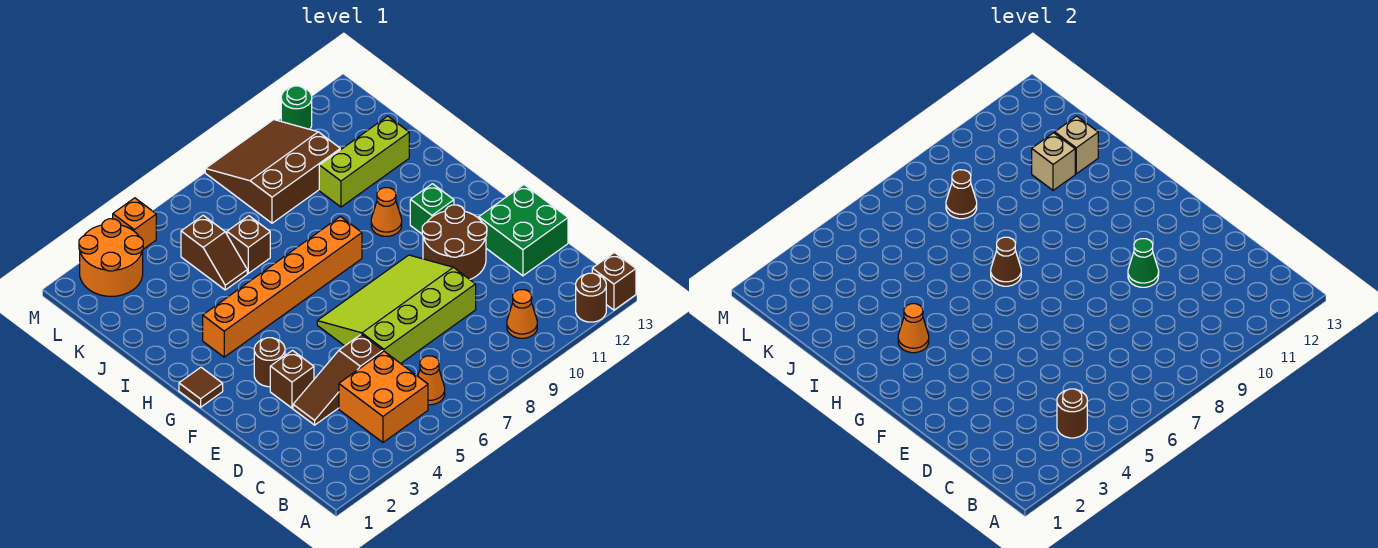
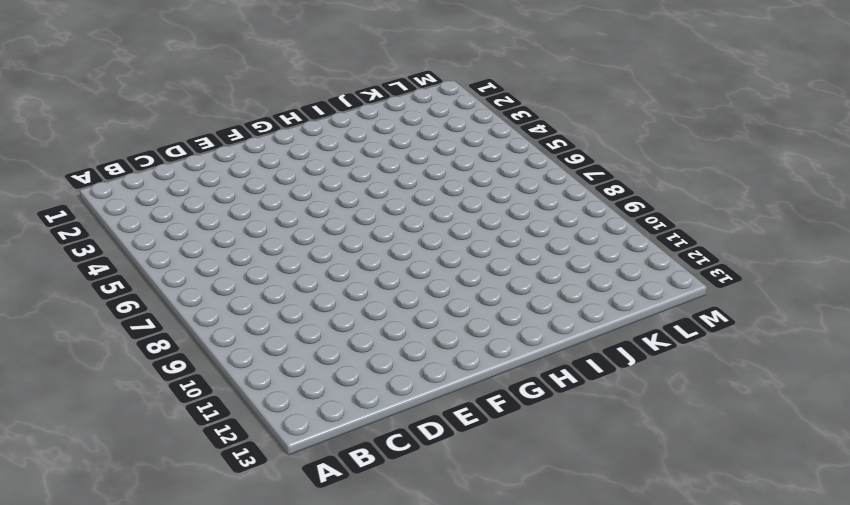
none -> brown round brick A12 level 1
none -> brown brick A13 level 1
none -> orange brick B4:C5 level 1

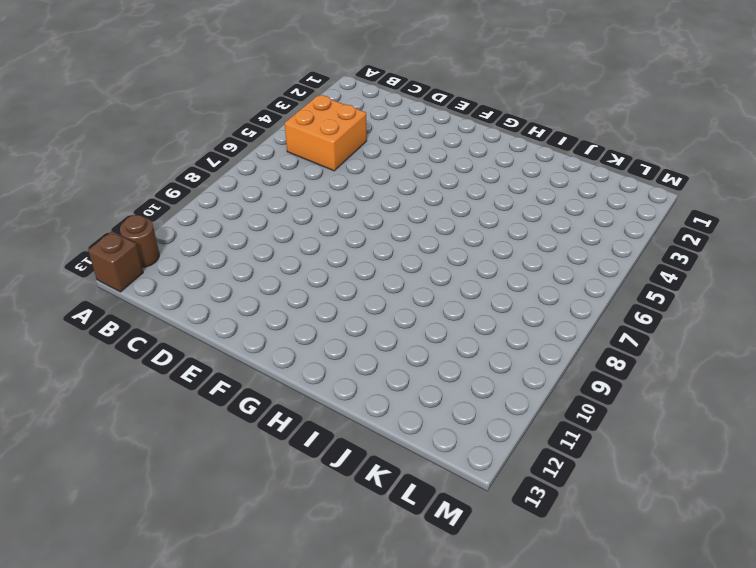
none -> orange cone B6 level 1
none -> orange cone B10 level 1
none -> brown slope D3:D5 level 1 top 5

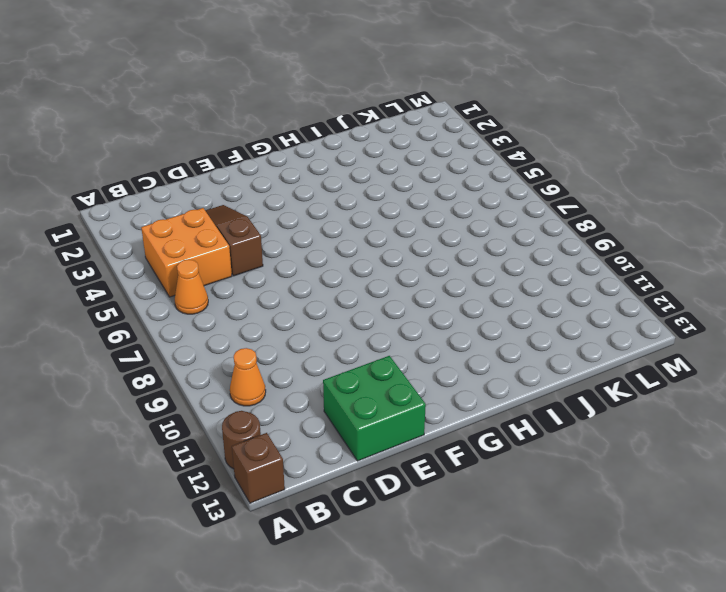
none -> lime slope D6:F9 level 1 top D
none -> brown brick E3 level 1
none -> brown round brick E10:F11 level 1

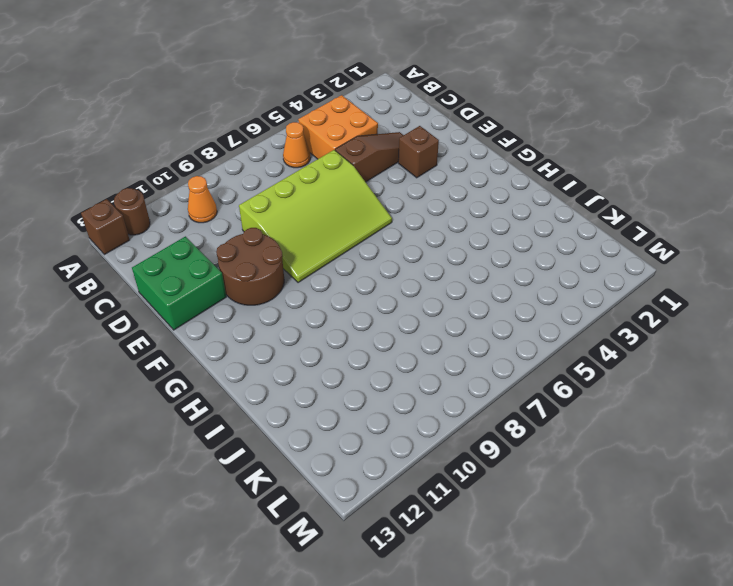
none -> brown round brick F3 level 1
none -> brown tile G1 level 1
none -> green brick G11 level 1

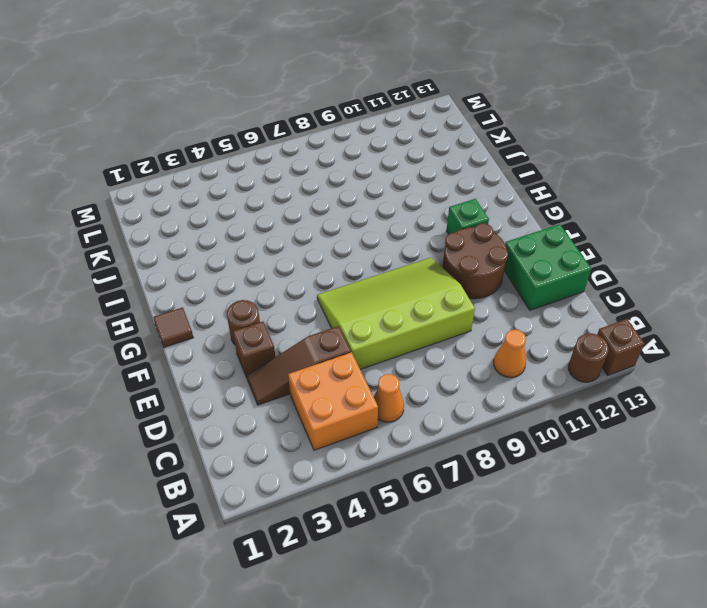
none -> orange brick H3:H8 level 1
none -> orange cone H10 level 1
none -> brown slope J5:K5 level 1 top K

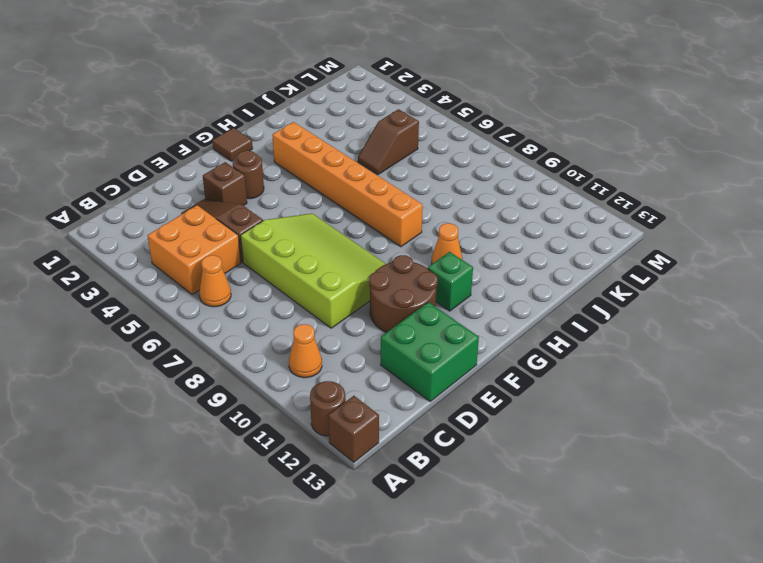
none -> brown brick J6 level 1
none -> lime brick J10:J12 level 1
none -> brown slope K8:M10 level 1 top K

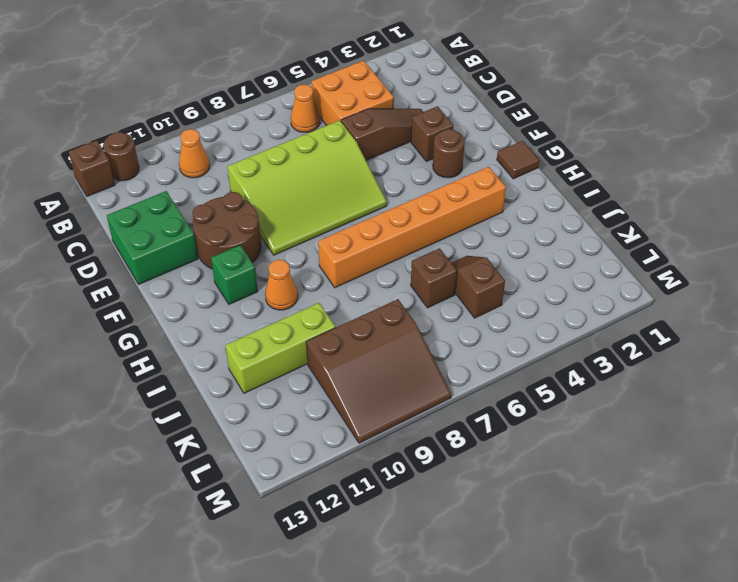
none -> orange round brick L2:M3 level 1
none -> orange brick M4 level 1
none -> green round brick M11 level 1

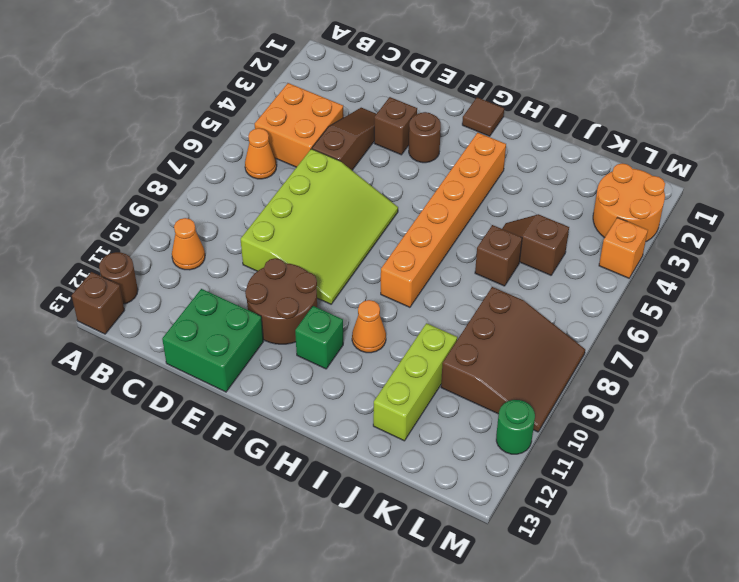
none -> brown round brick B4 level 2
none -> green cone E10 level 2
none -> orange cone H3 level 2

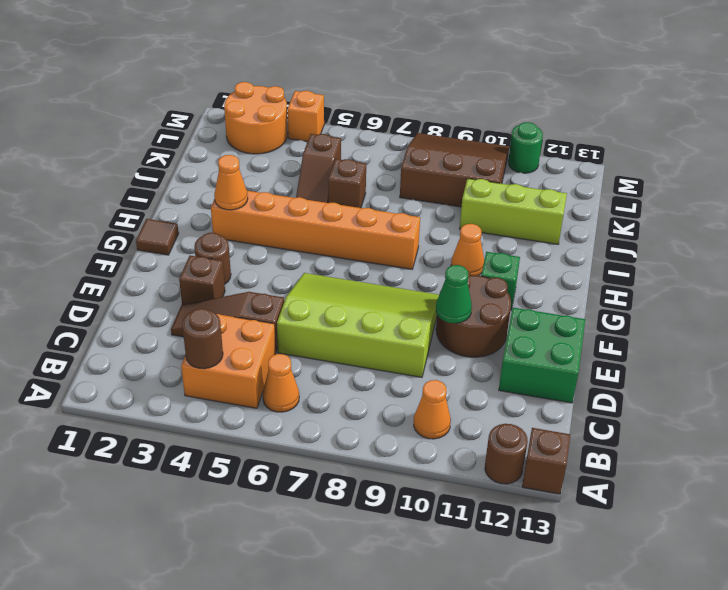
none -> brown cone H7 level 2
none -> tan brick J11 level 2
none -> tan brick J12 level 2

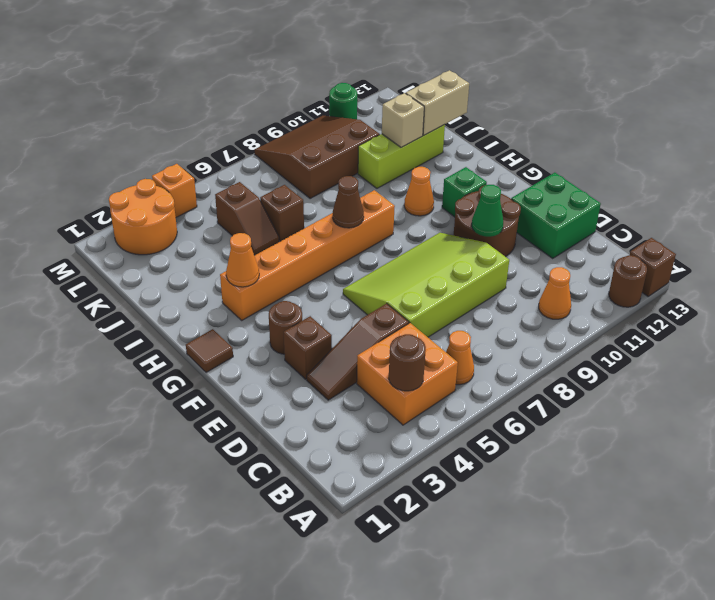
tan brick J12:J13 level 2 -> tan brick J12 level 2
none -> brown cone K8 level 2

